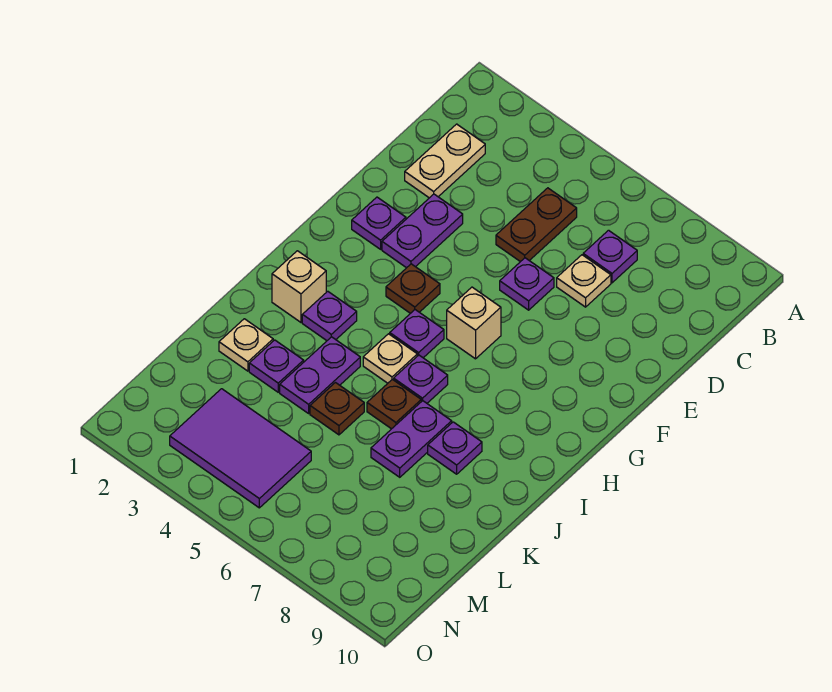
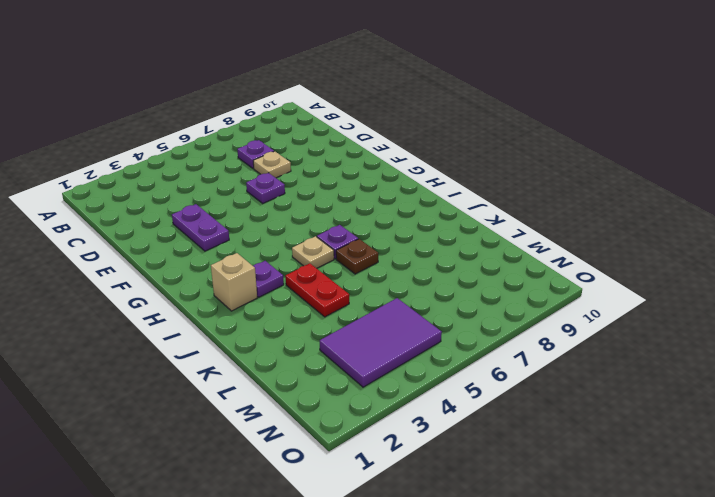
red plate J4:K4 level 1 -> purple plate J4:K4 level 1
none -> tan plate C2:D2 level 1
none -> brown plate C5:D5 level 1
none -> purple plate F2 level 1

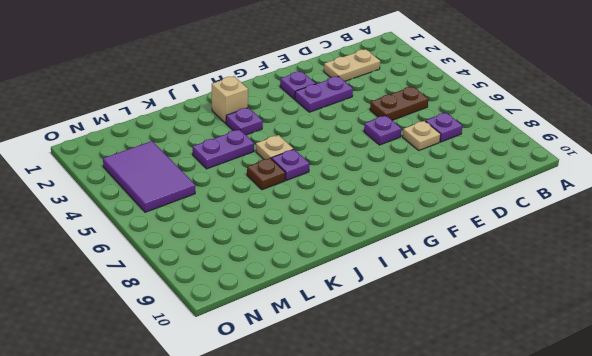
none -> brown plate G4 level 1
none -> tan brick G6 level 1
none -> purple plate H5 level 1

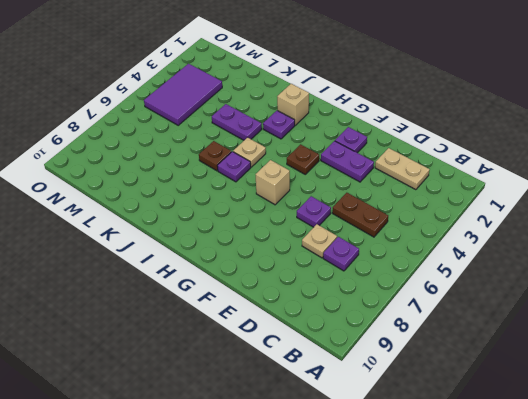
none -> purple plate H5 level 1
none -> purple plate J7:K7 level 1
none -> purple plate J8 level 1

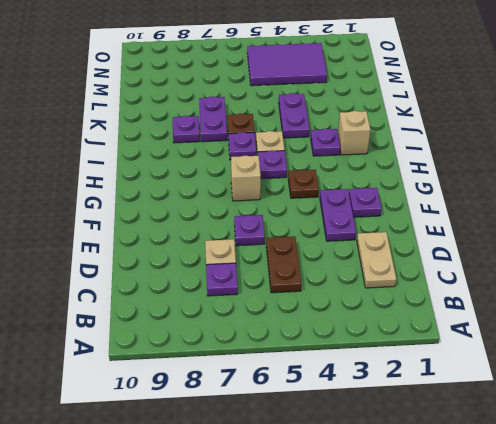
none -> tan plate K2 level 1
none -> purple plate K3 level 1
none -> brown plate K5 level 1

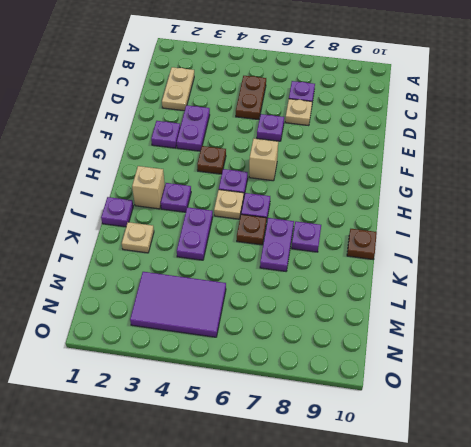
purple plate J1 level 1 -> purple plate K3 level 1
brown plate J10 level 1 -> brown plate K5 level 1

